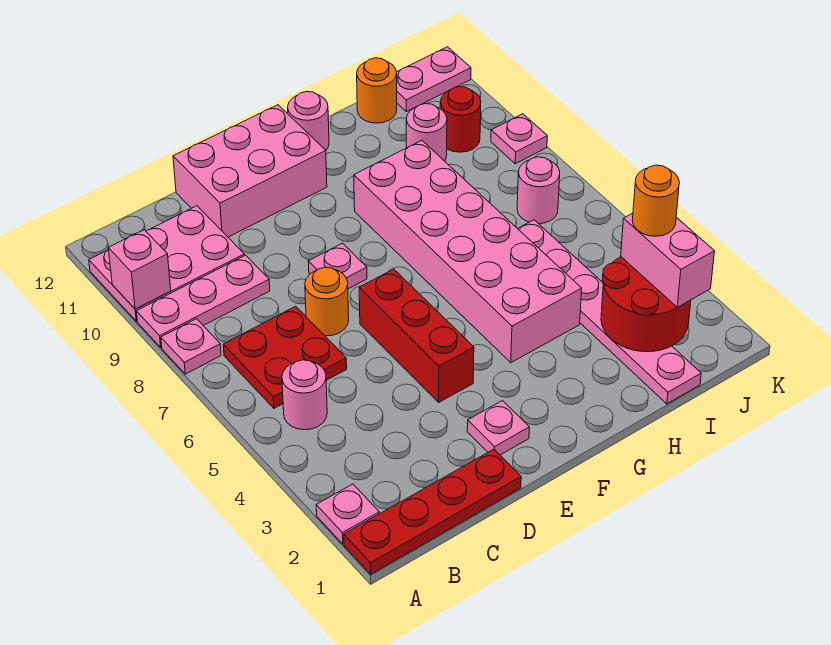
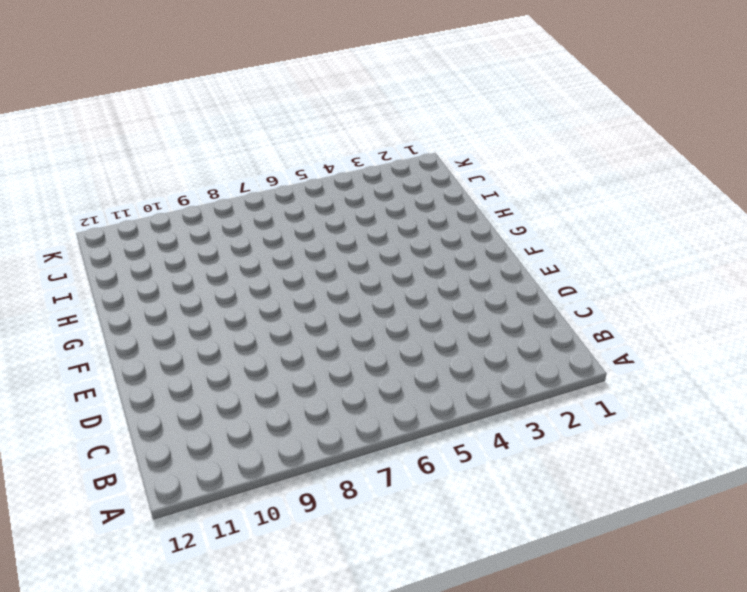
none -> red plate A1:D1 level 1
none -> pink plate A2 level 1
none -> pink plate A8 level 1

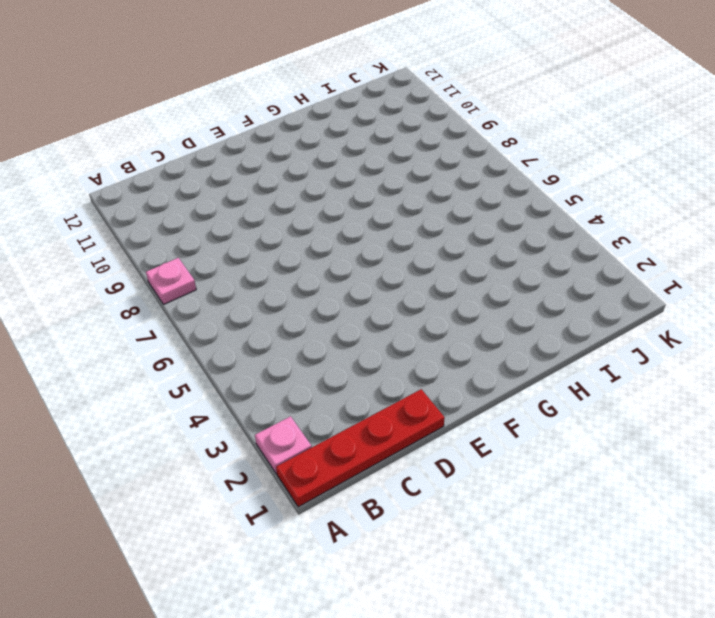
none -> pink plate A9:C9 level 1
none -> pink plate A10:C11 level 1
none -> pink round brick B5 level 1

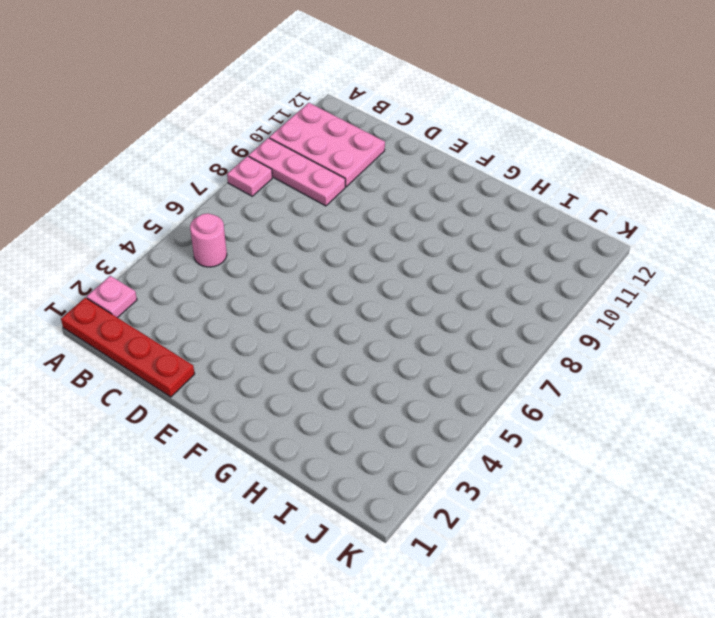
none -> red plate B6:C7 level 1
none -> orange round brick D7 level 1
none -> pink brick D11:F12 level 1

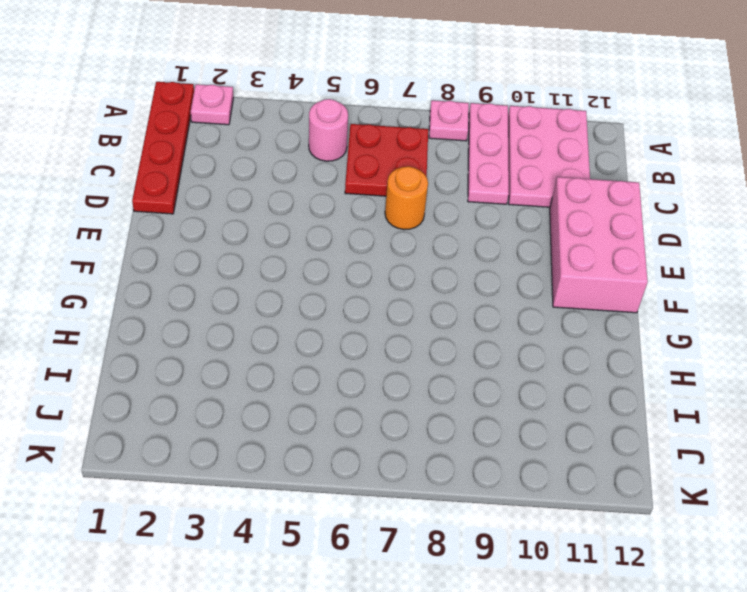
none -> pink plate E2 level 1
none -> red brick E4:E6 level 1
none -> pink plate E8 level 1

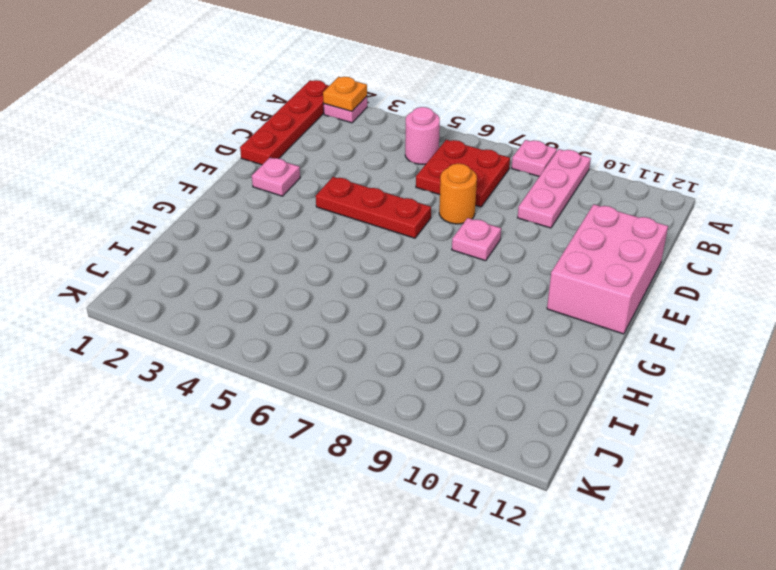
orange plate A2 level 2 -> none
red plate E4:E6 level 1 -> red brick E4:E6 level 1
none -> pink plate A10:C11 level 1
none -> pink brick G4:H9 level 1
none -> pink round brick G12 level 1

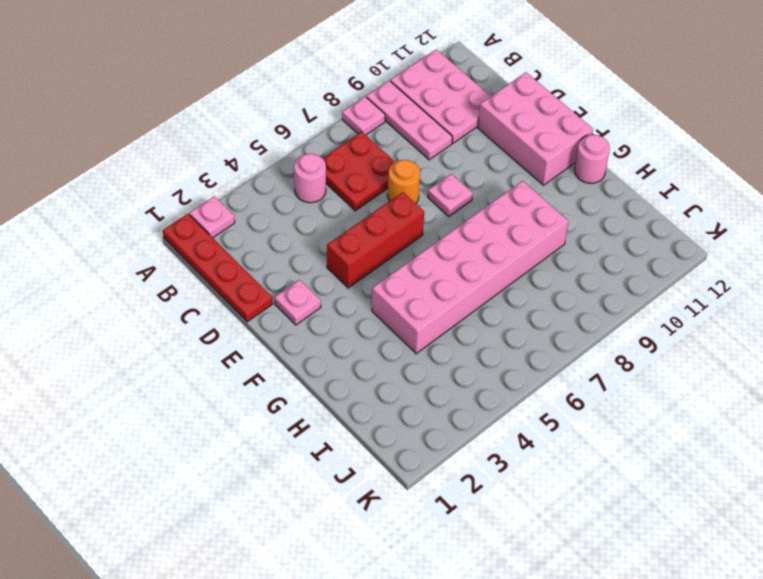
none -> pink plate I1:I6 level 1
none -> pink round brick I10 level 1
none -> orange round brick I12 level 1

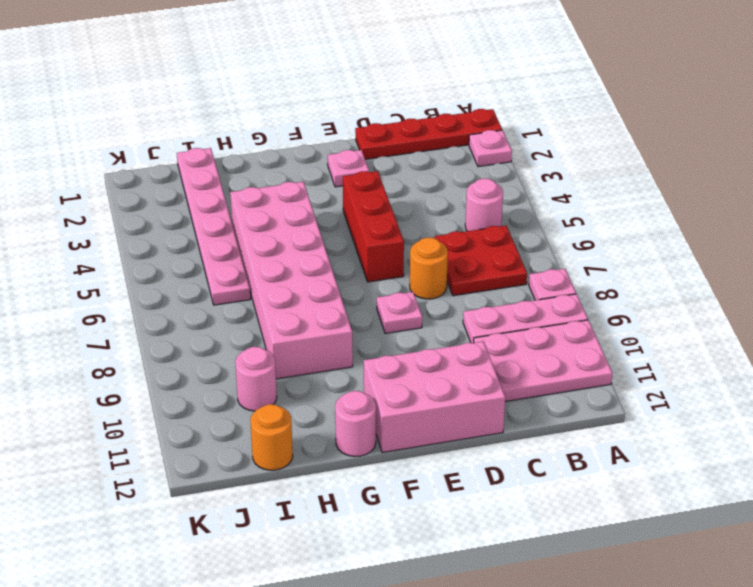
none -> pink round brick J7 level 1
none -> red round brick J10 level 1
none -> pink plate J12:K12 level 1

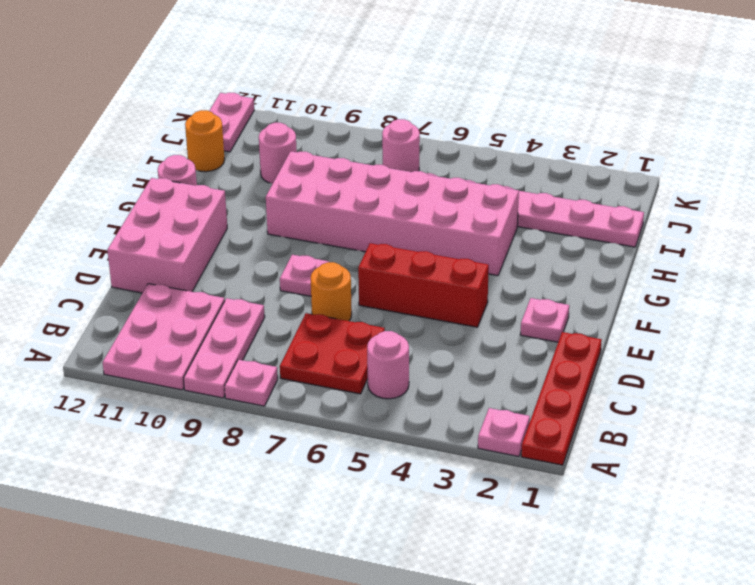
none -> red round brick J10 level 1
none -> pink plate K9 level 1
none -> pink brick A10 level 2

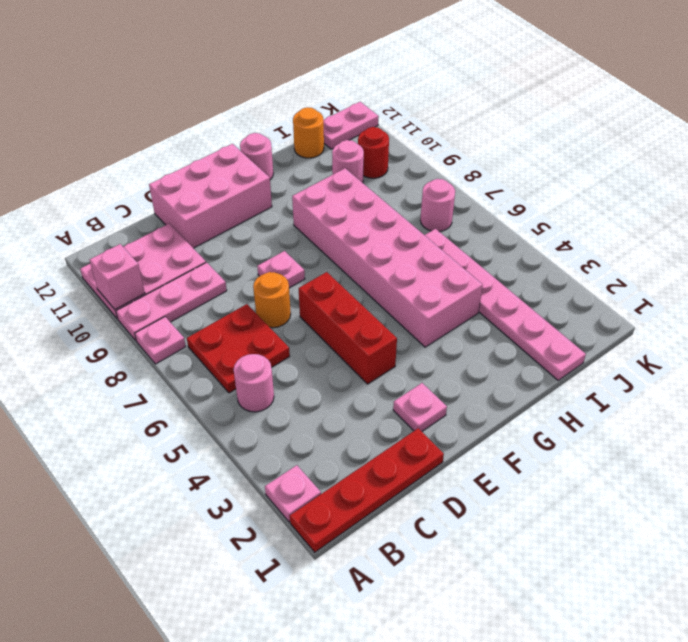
none -> pink plate K9 level 1
none -> red round brick I2:J3 level 2
none -> pink brick J2:J3 level 3

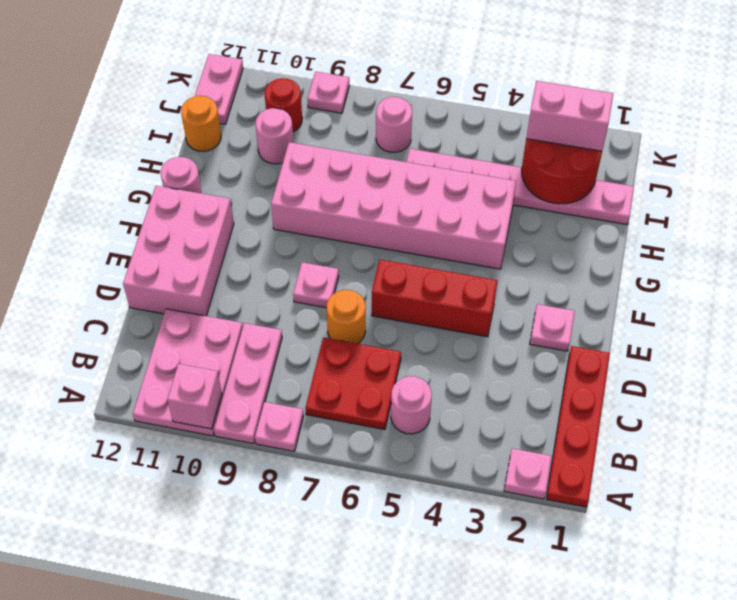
none -> orange round brick J3 level 4

